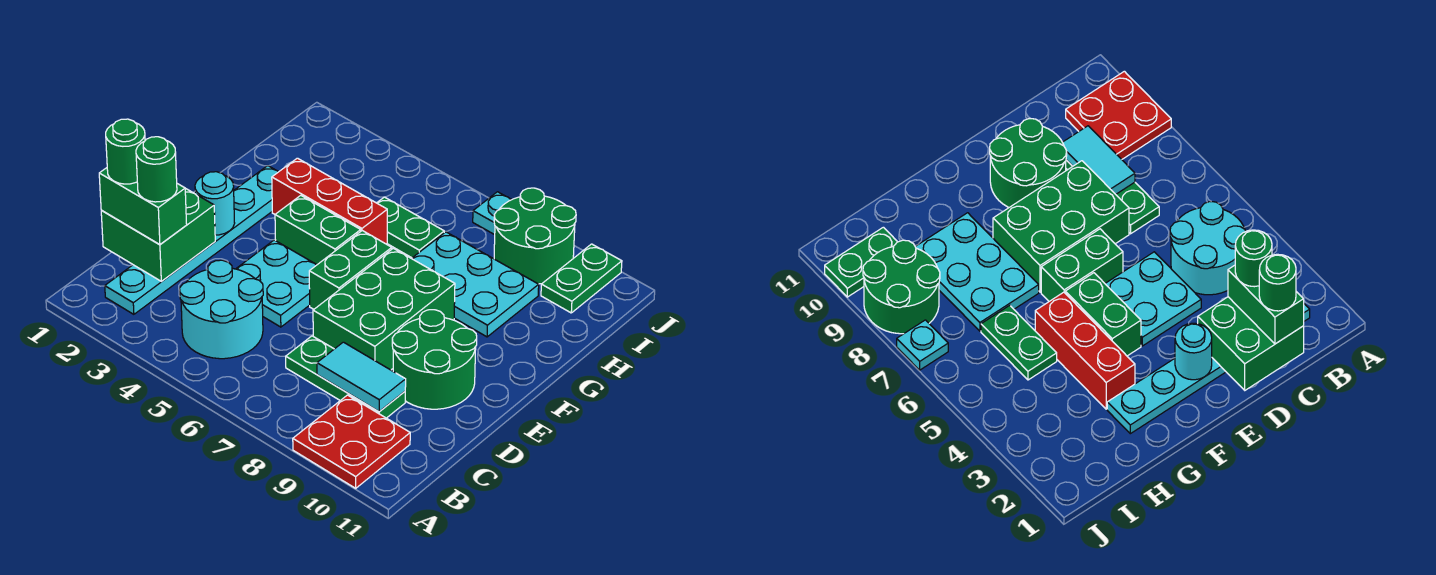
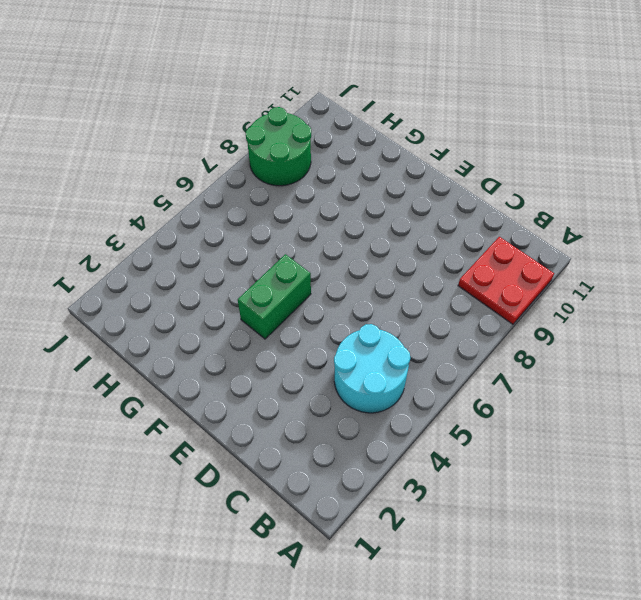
none -> cyan plate B2:G2 level 1
none -> green plate C7:C9 level 1
none -> cyan plate D4:E5 level 1

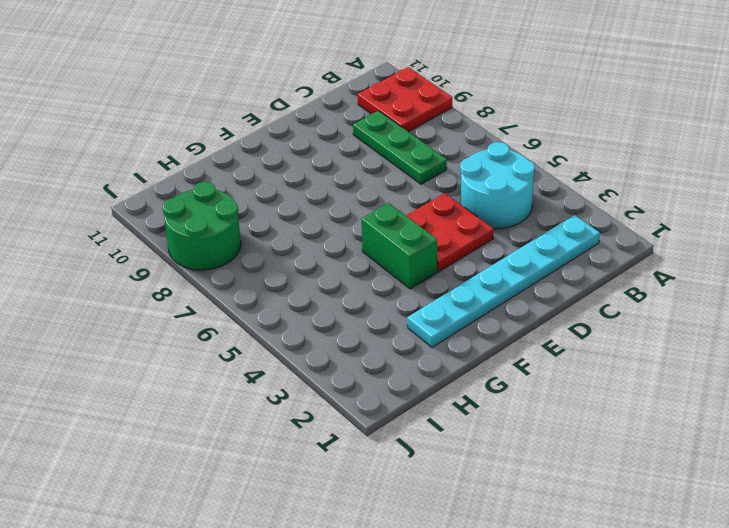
red plate D4:E5 level 1 -> cyan plate D4:E5 level 1
none -> green brick D7:F8 level 1
none -> green round brick D9:E10 level 1
none -> green brick E6:F6 level 1

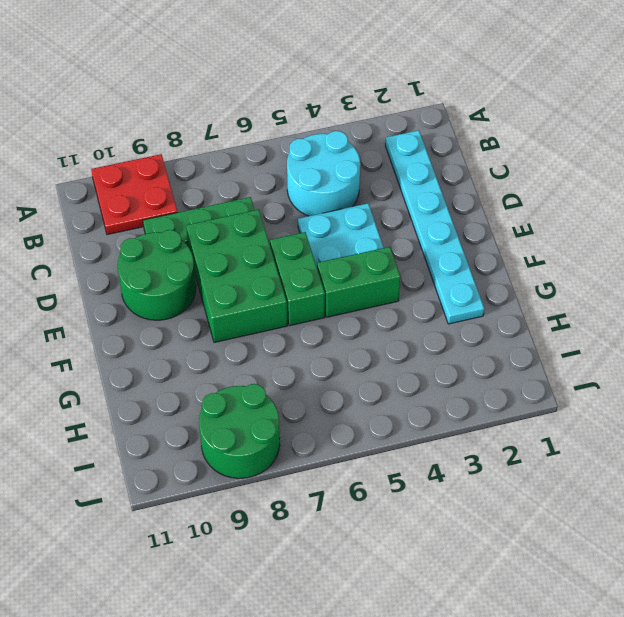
none -> red brick G3:G5 level 1
none -> cyan plate G7:H9 level 1
none -> green plate H5:H6 level 1

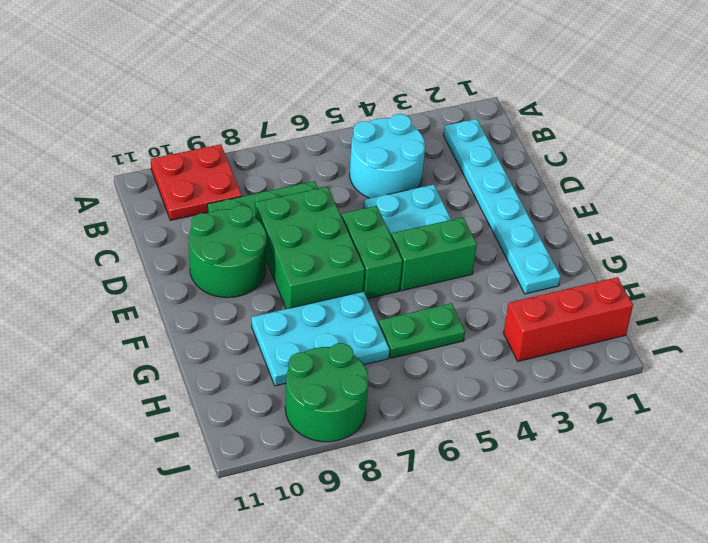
red brick I1:I3 level 1 -> red brick G3:G5 level 1
none -> green plate I10:J10 level 1
none -> cyan plate J7 level 1
none -> green brick C1:D2 level 2

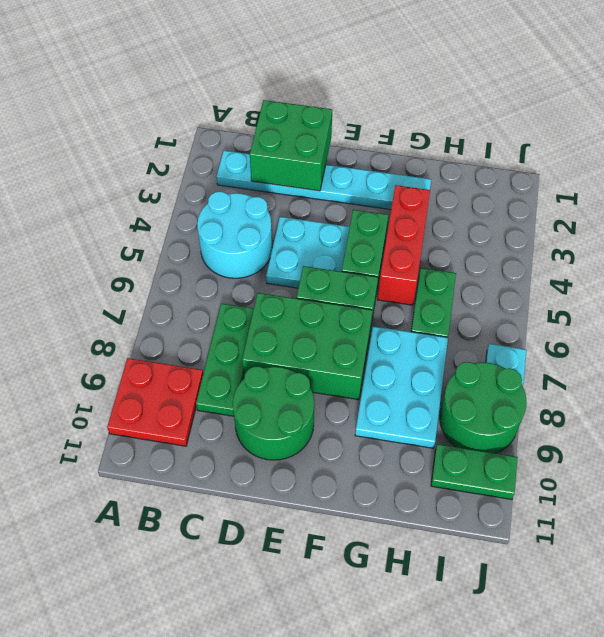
none -> cyan tile C8:C9 level 2
none -> cyan round brick E2 level 2
none -> green brick C1:C2 level 3

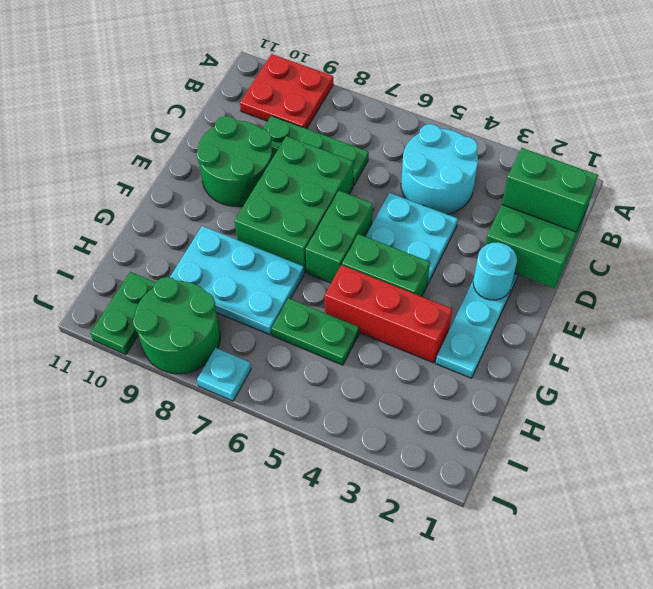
none -> cyan tile C8:C9 level 2
none -> green round brick C1 level 4
none -> green round brick C2 level 4

